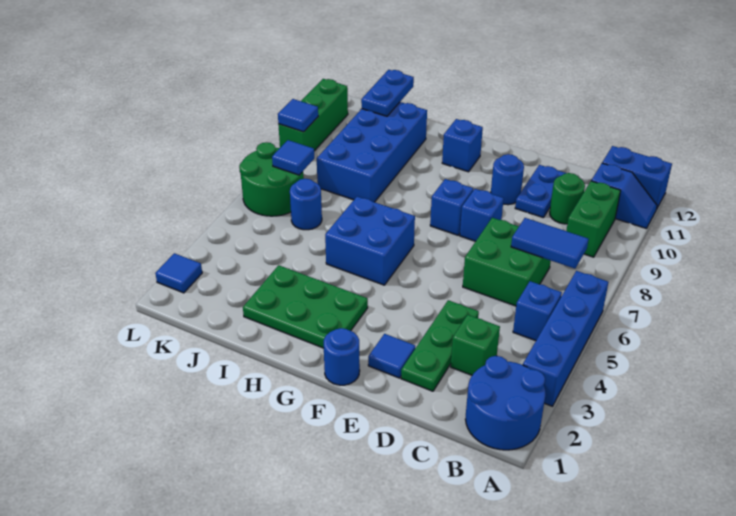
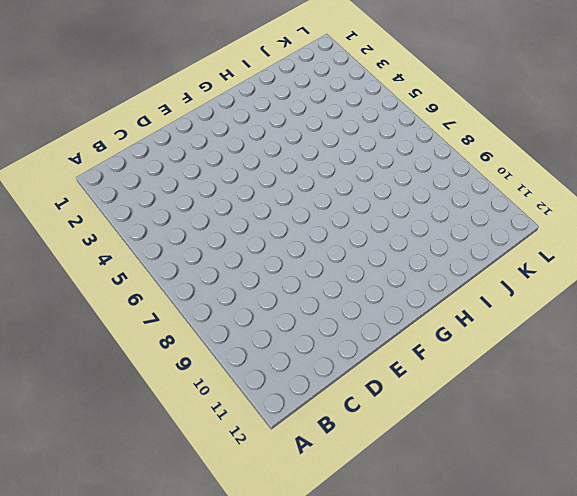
none -> blue round brick A1:B2 level 1
none -> blue brick A3:A6 level 1
none -> blue slope A11:B11 level 1 top B

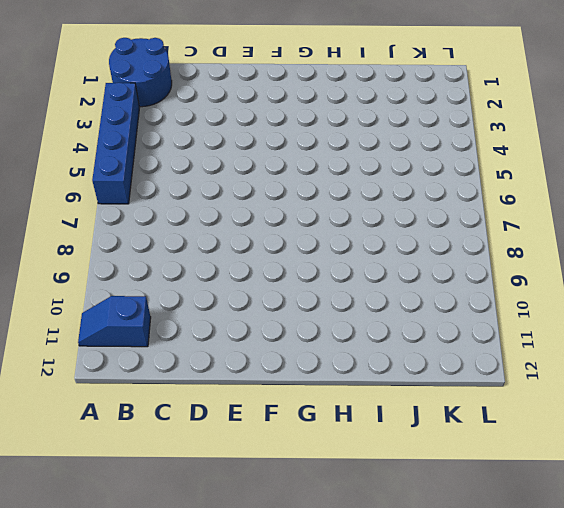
none -> blue brick A12:B12 level 1
none -> blue brick B5 level 1
none -> green brick B9:B10 level 1

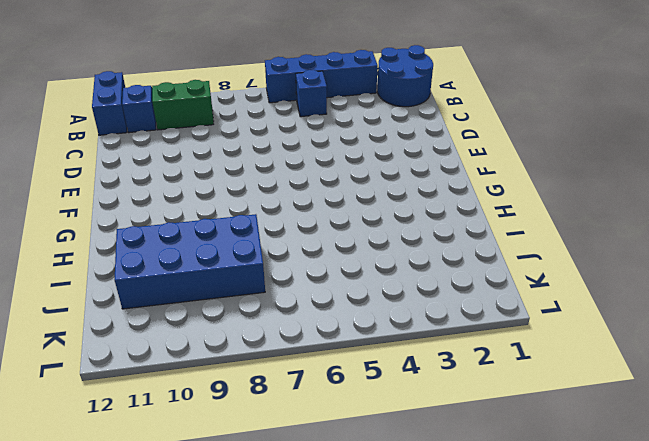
none -> green brick C3 level 1
none -> green brick C6:D7 level 1
none -> green round brick C10 level 1

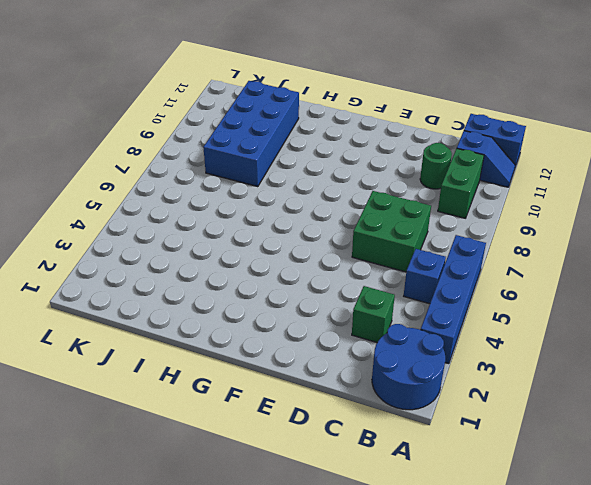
none -> green plate D2:D4 level 1
none -> blue plate D10:D11 level 1
none -> blue tile E2 level 1

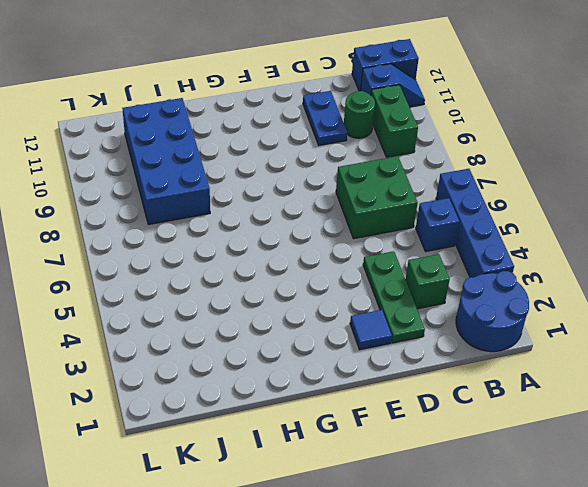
none -> blue brick E8 level 1
none -> blue round brick E10 level 1
none -> blue round brick F1 level 1

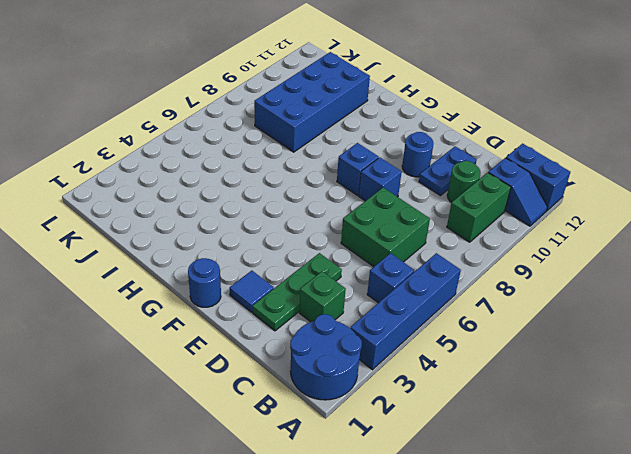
none -> green plate G2:I3 level 1
none -> blue brick G5:H6 level 1
none -> blue brick G11 level 1

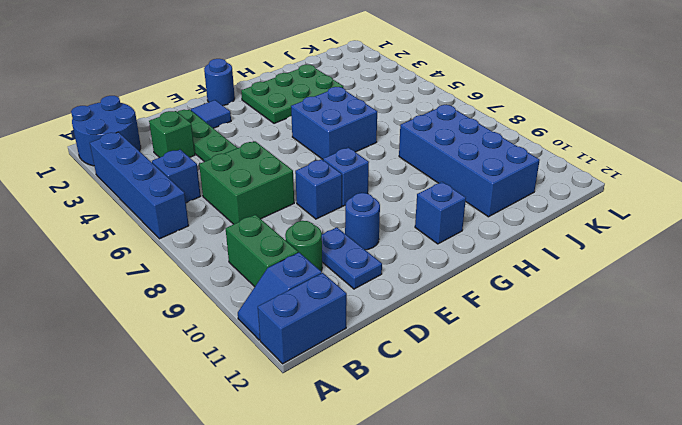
none -> blue round brick J6 level 1
none -> green round brick K6:L7 level 1
none -> blue tile L2 level 1

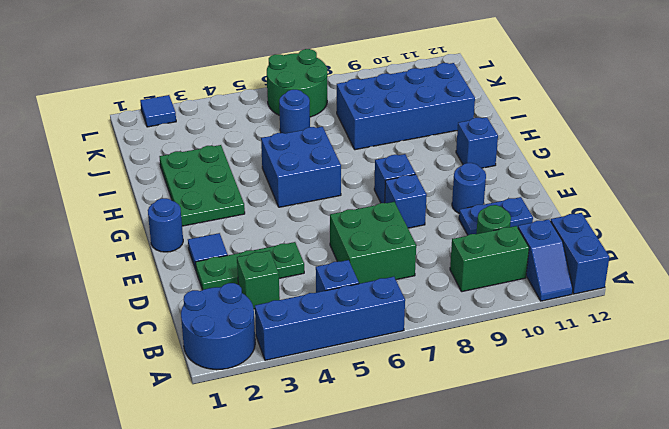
none -> green brick L9:L11 level 1
none -> blue tile B7:C7 level 2
none -> blue plate J11:J12 level 2

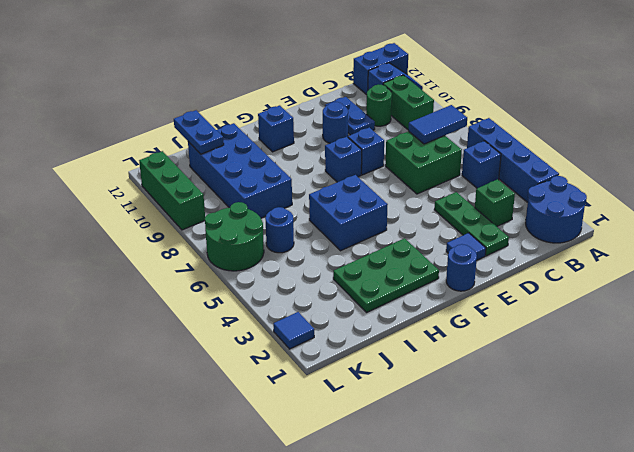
none -> blue tile K7 level 2
none -> blue tile L9 level 2

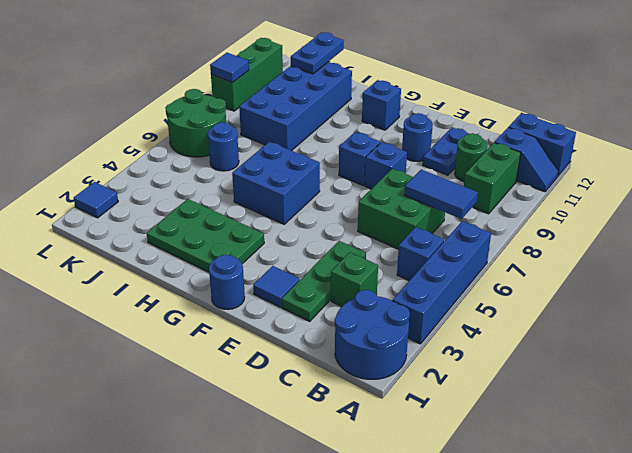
none -> blue tile K7 level 2

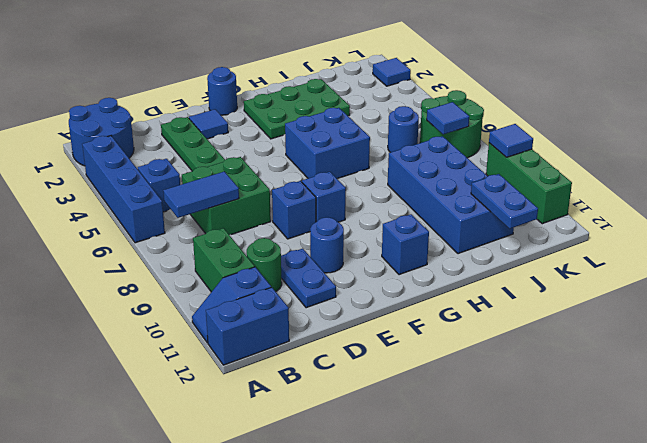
none -> green brick C3 level 1

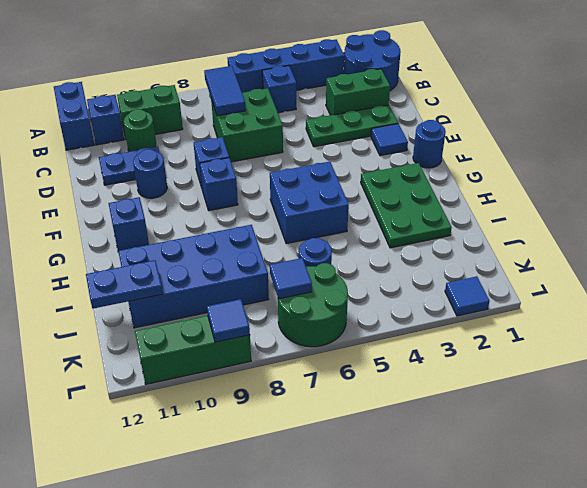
green brick C2:C3 level 1 -> green brick C3 level 1

